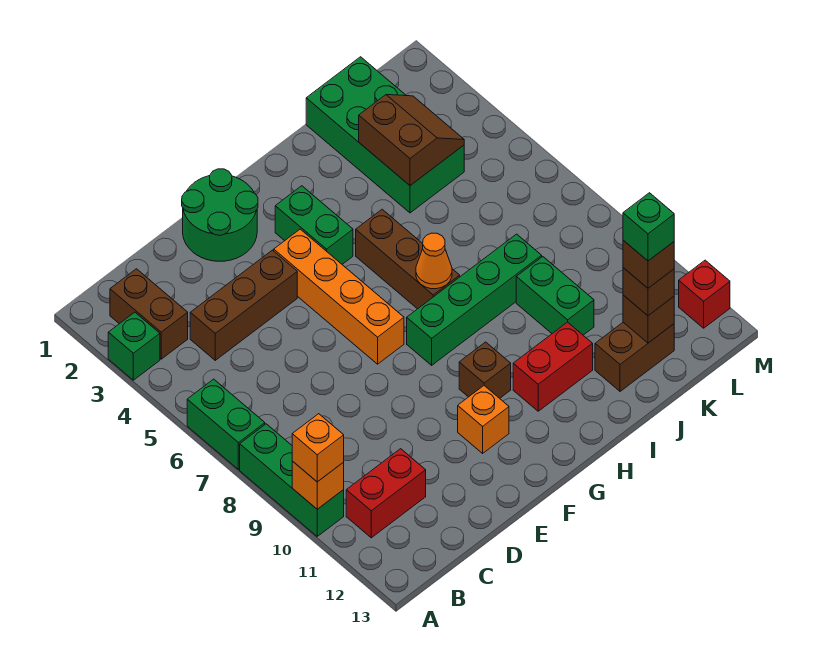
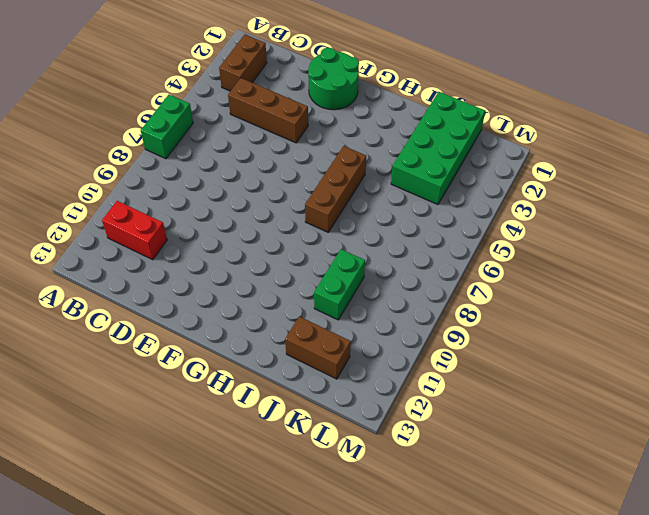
none -> green brick A3 level 1
none -> green brick A8:A10 level 1
none -> orange brick F4:F7 level 1

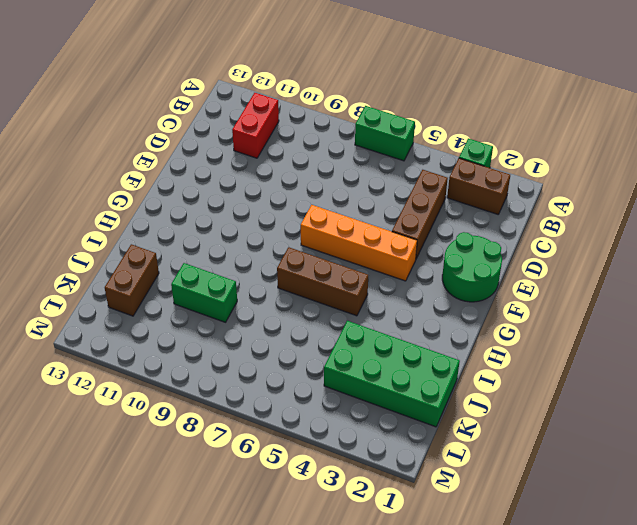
none -> green brick A8:A10 level 1
none -> orange brick F11 level 1
none -> green brick G3:G4 level 1

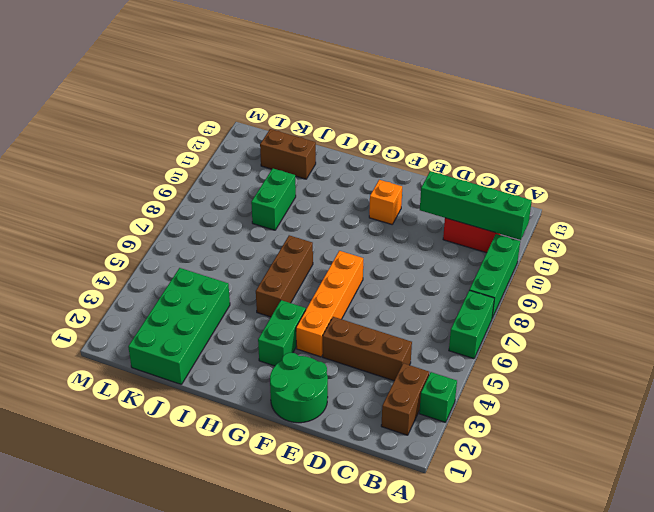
green brick A11:D11 level 2 -> green brick G8:J8 level 1
none -> brown brick G10 level 1
none -> red brick H11:I11 level 1
none -> red brick M12 level 1

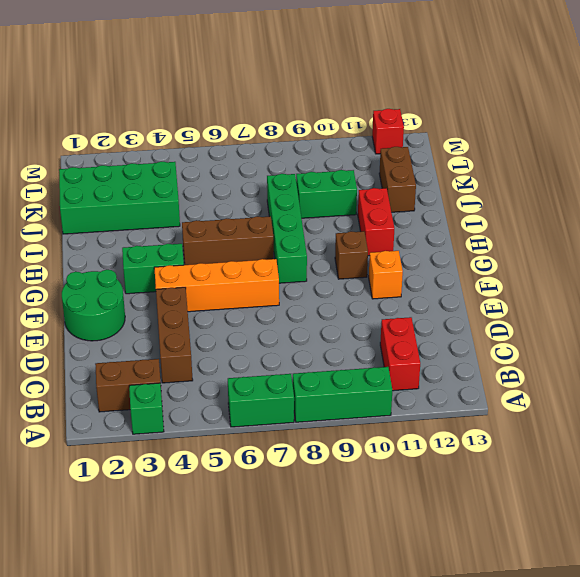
none -> orange brick A10 level 2
none -> orange cone H7 level 2
none -> brown slope J3:K4 level 2 top J

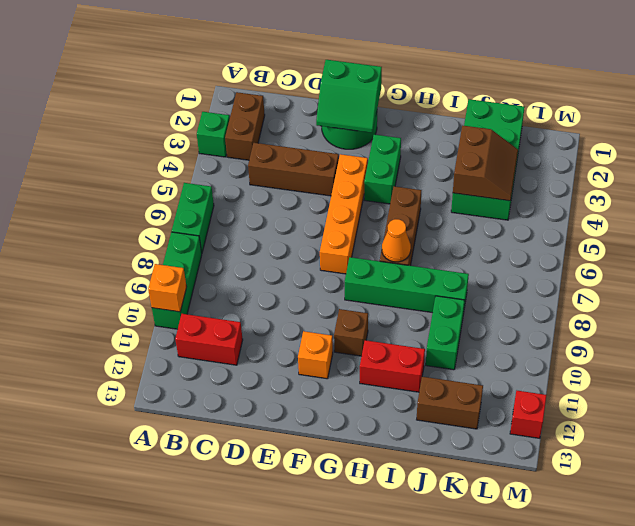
green slope E1:F2 level 2 top 1 -> none
none -> brown brick K12 level 2
none -> orange brick A10 level 3
none -> brown brick K12 level 3

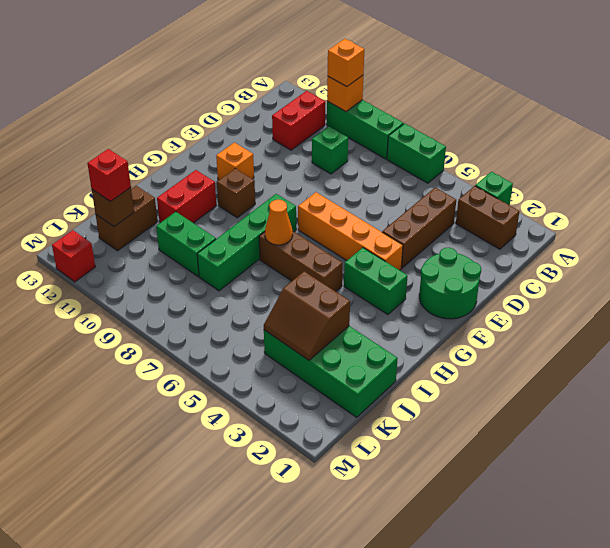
green brick C9 level 1 -> green brick K12 level 5
red brick K12 level 3 -> brown brick K12 level 3
none -> brown brick K12 level 4

